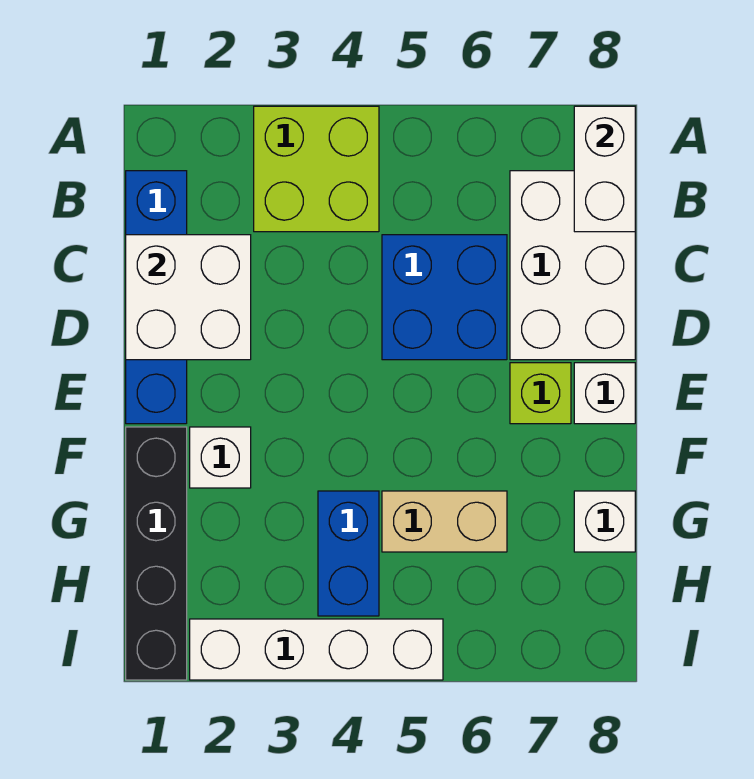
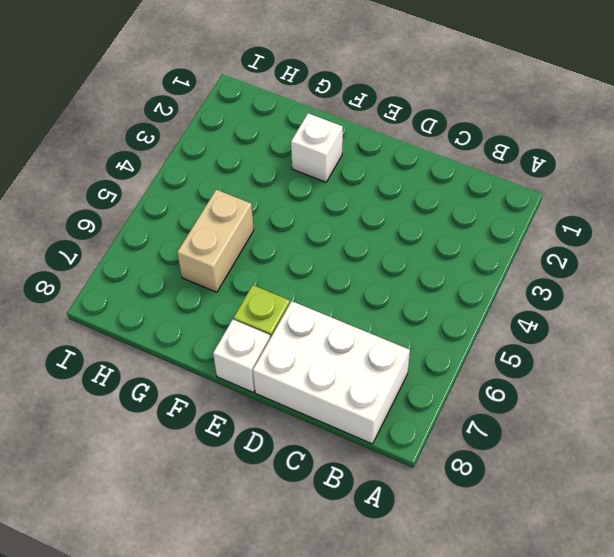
none -> lime brick A3:B4 level 1
none -> blue brick B1:E1 level 1
none -> blue brick C5:D6 level 1

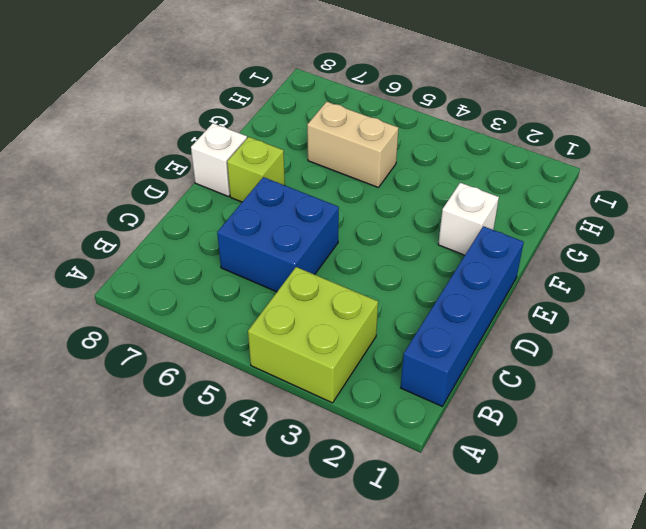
none -> white brick B7:D8 level 1
none -> black brick F1:I1 level 1
none -> blue brick G4:H4 level 1

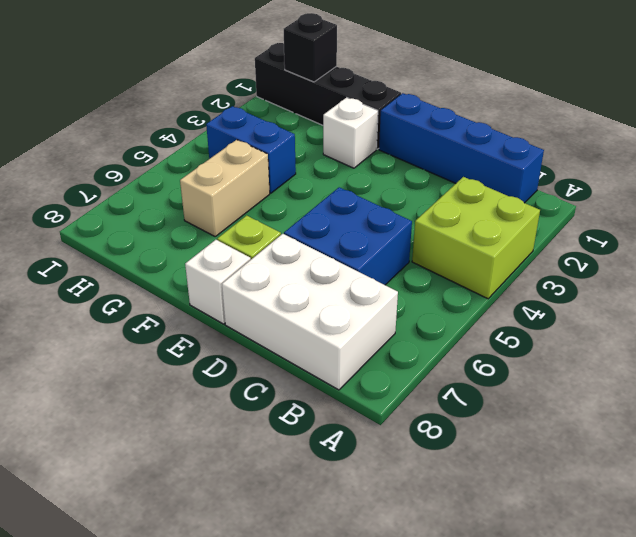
black brick H1 level 2 -> none
none -> white brick G8 level 1
none -> white brick I2:I5 level 1
none -> white brick A8:B8 level 2

